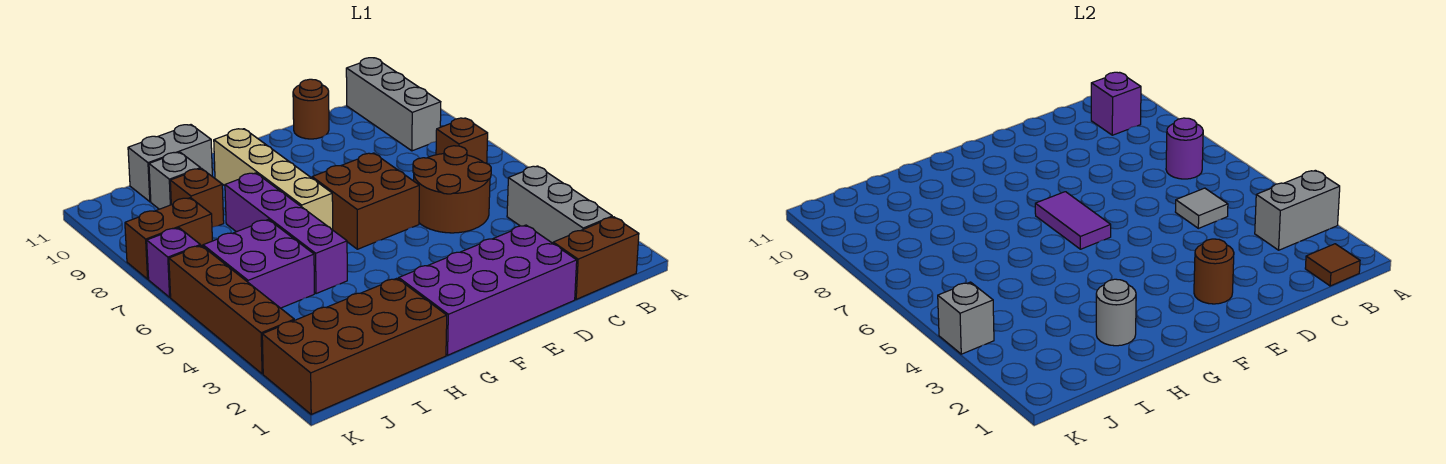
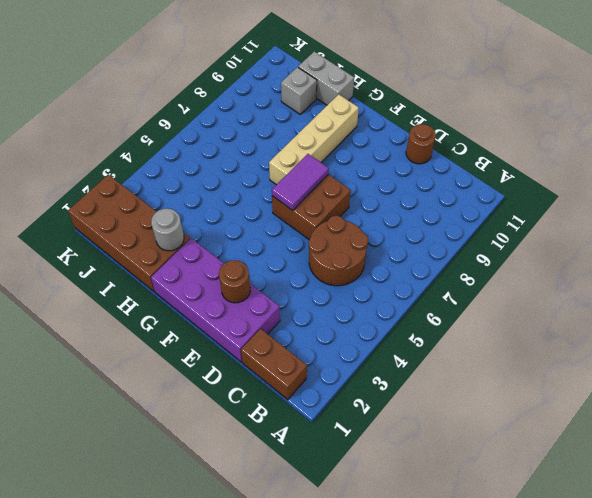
none -> grey brick B2:B4 level 1
none -> brown brick B7 level 1
none -> grey brick B9:B11 level 1

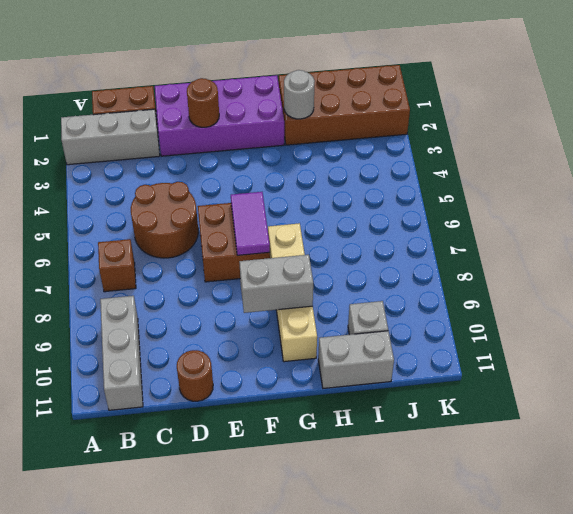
grey brick A2:C2 level 1 -> grey brick B2:B4 level 1
grey brick F9:G9 level 2 -> grey brick A3:B3 level 2
none -> purple brick H5:H8 level 1
none -> purple brick I5:J6 level 1
none -> brown brick I9 level 1

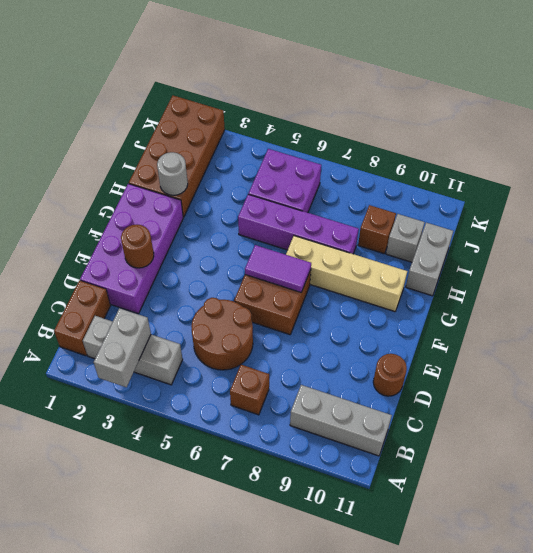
none -> brown brick J8:K8 level 1
none -> brown brick K3:K6 level 1
none -> purple brick K7 level 1

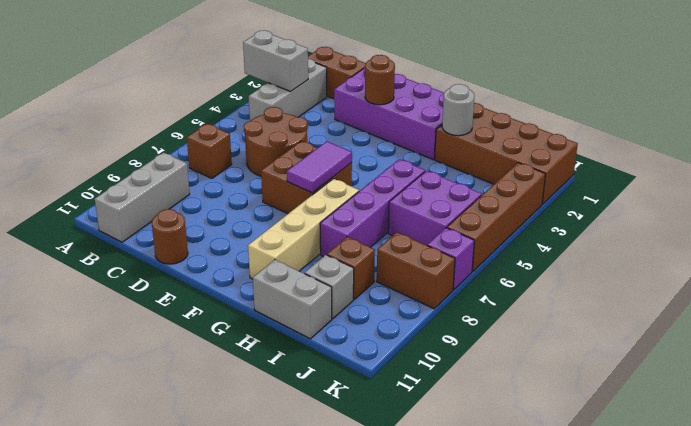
none -> brown tile B1 level 2
none -> purple round brick B7 level 2
none -> purple brick B10 level 2

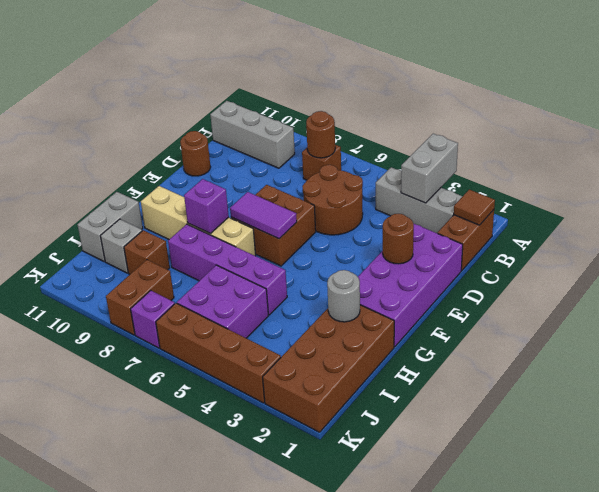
brown round brick B7 level 2 -> purple round brick B7 level 2
purple brick G8 level 2 -> purple brick B10 level 2
none -> grey tile C5 level 2
none -> grey brick K4 level 2

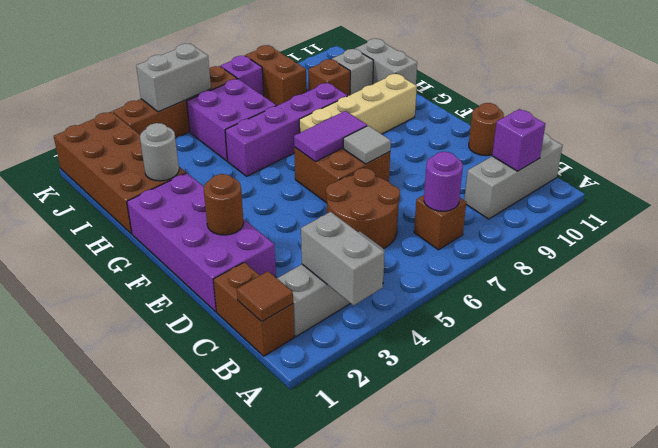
grey tile E7 level 2 -> grey tile C5 level 2
grey brick K4:K5 level 2 -> grey brick K4 level 2

